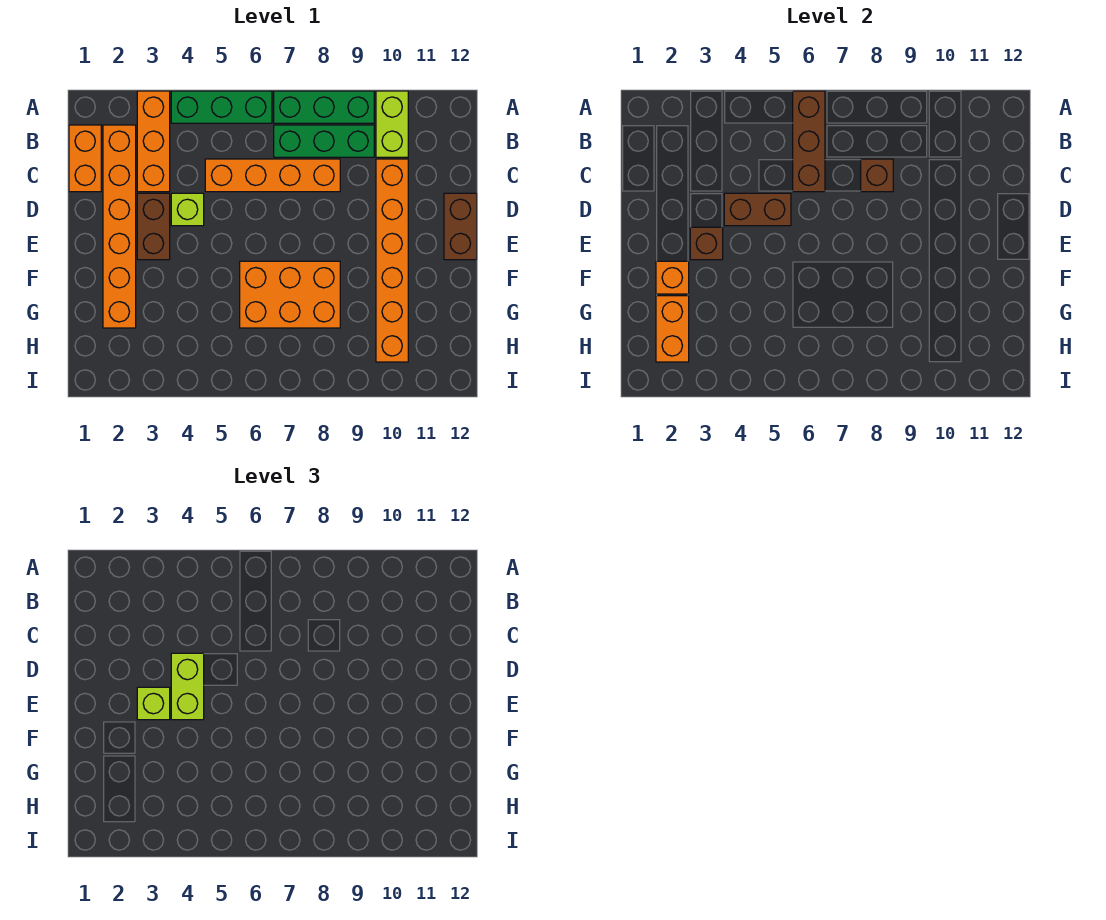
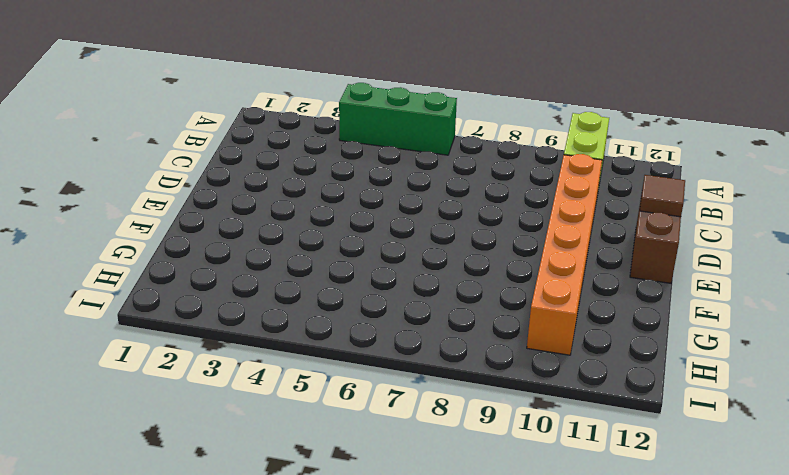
brown tile D12 level 2 -> none
none -> orange brick A3:C3 level 1
none -> green brick A7:A9 level 1
none -> orange brick B1:C1 level 1

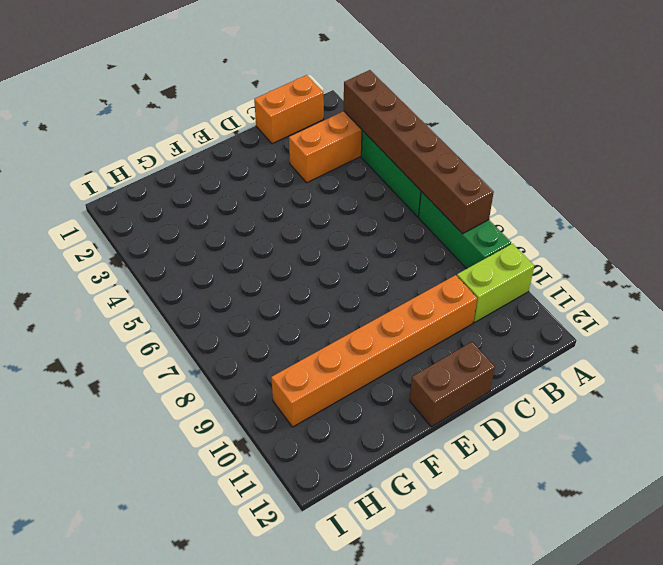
brown brick A3:A8 level 2 -> brown brick A6:C6 level 2
none -> orange brick B2:G2 level 1
none -> green brick B7:B9 level 1
none -> orange brick C5:C8 level 1

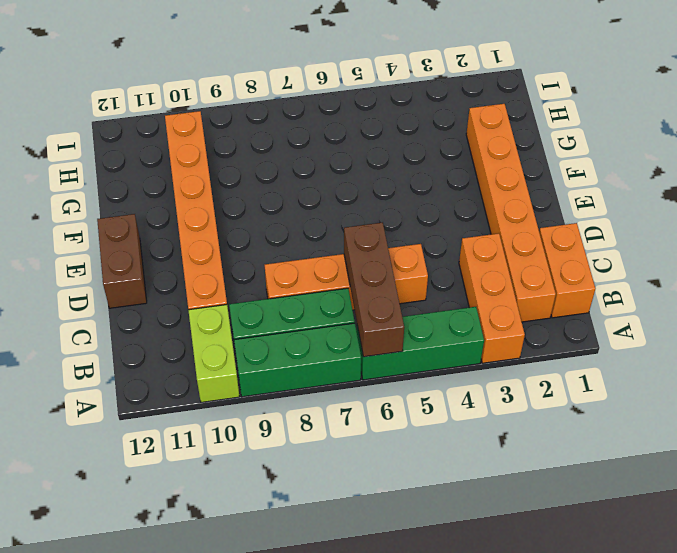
none -> brown brick D3:E3 level 1
none -> lime brick D4 level 1
none -> orange brick F6:G8 level 1

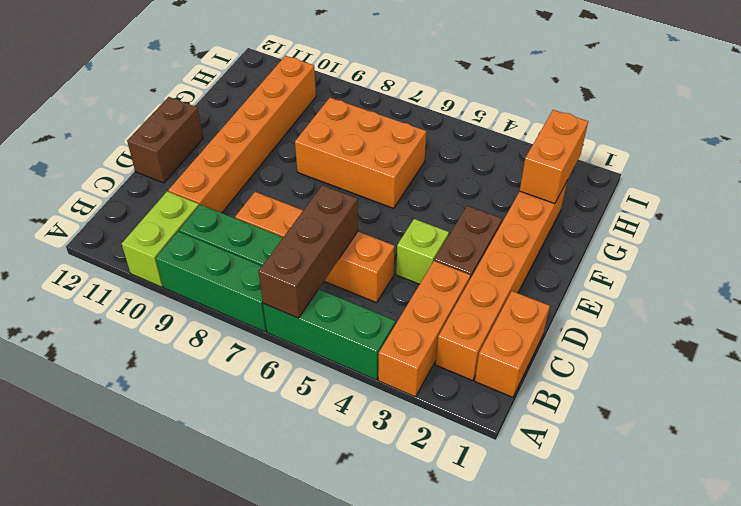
none -> brown brick C8 level 2
none -> brown brick D4:D5 level 2
none -> brown brick E3 level 2

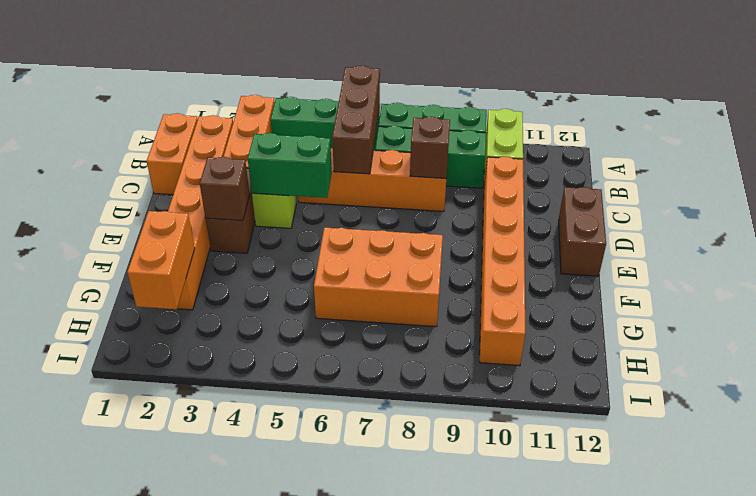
green brick D4:D5 level 2 -> brown brick D4:D5 level 2
none -> orange brick F2 level 2
none -> lime brick D4:E4 level 3
none -> lime brick E3 level 3

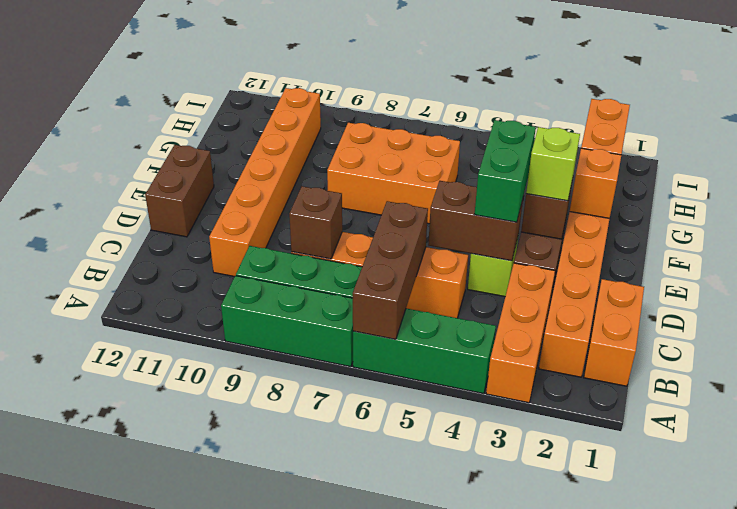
green brick D4:E4 level 3 -> lime brick D4:E4 level 3
none -> lime brick A10:B10 level 1

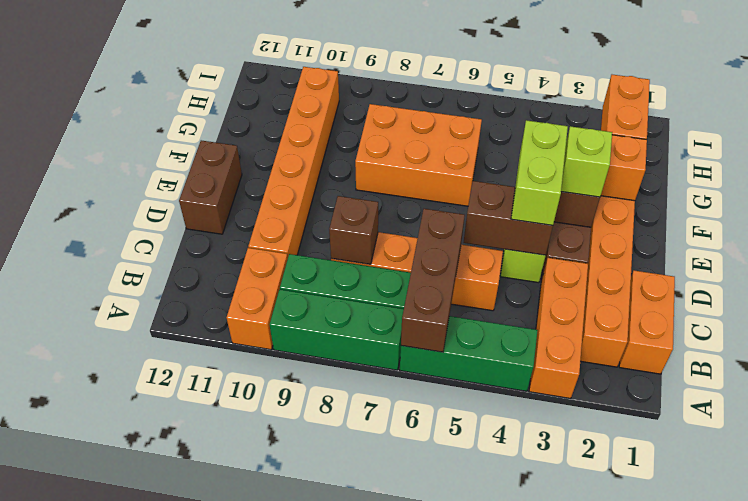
orange brick A10:B10 level 1 -> lime brick A10:B10 level 1

